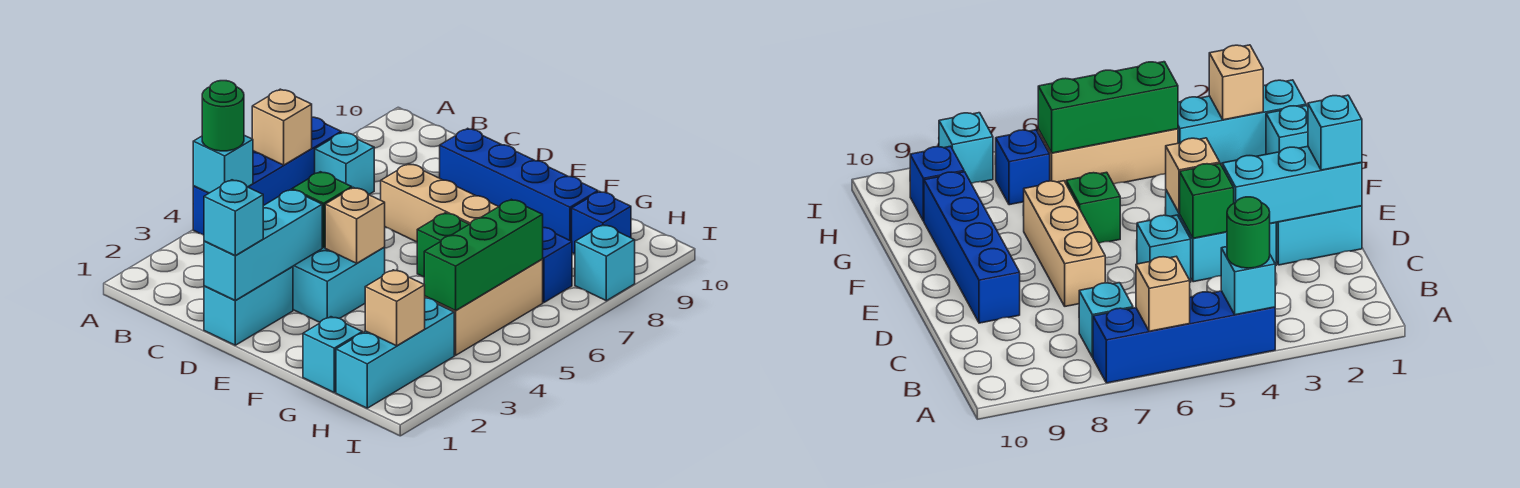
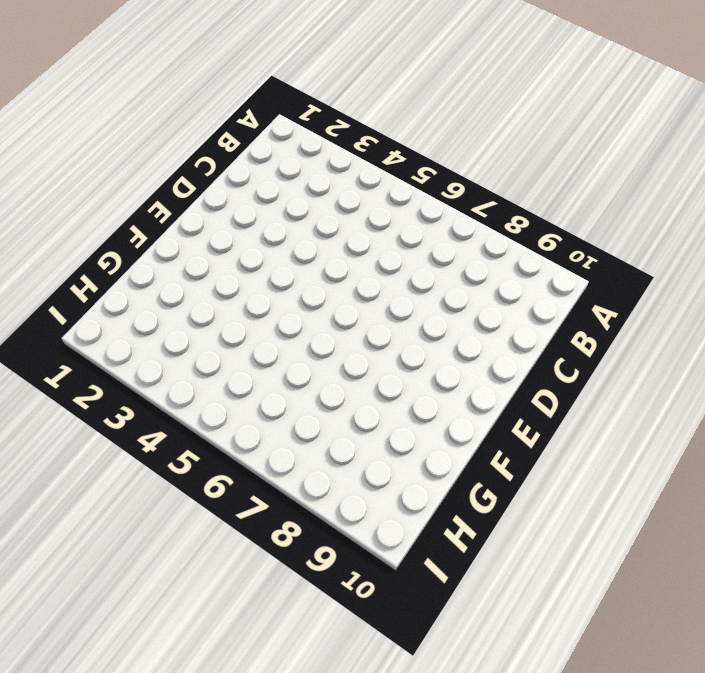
none -> blue brick A4:A7 level 1
none -> cyan brick B7 level 1
none -> cyan brick D1:D2 level 1

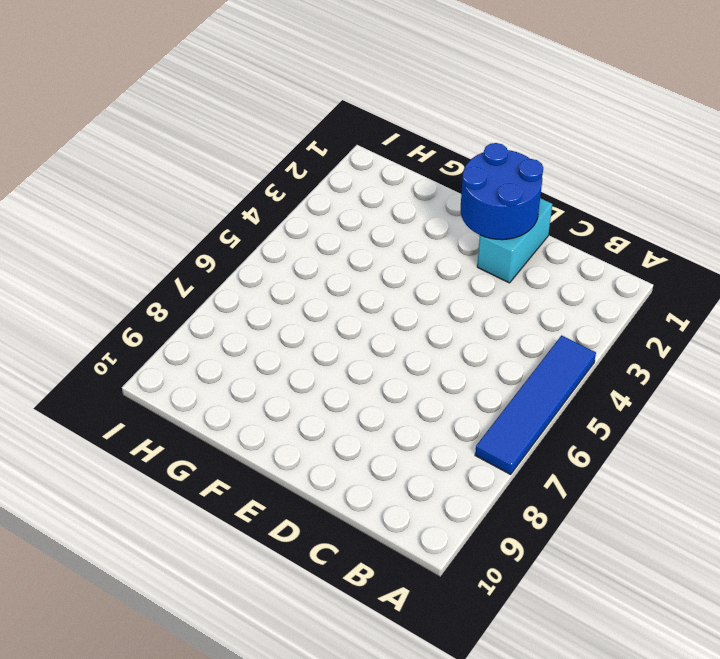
blue tile A4:A7 level 1 -> blue brick A4:A7 level 1
blue round brick D1:E2 level 2 -> cyan brick D1:D3 level 2
none -> cyan brick B7 level 1
none -> cyan brick D3:E4 level 1
none -> cyan brick D5 level 1

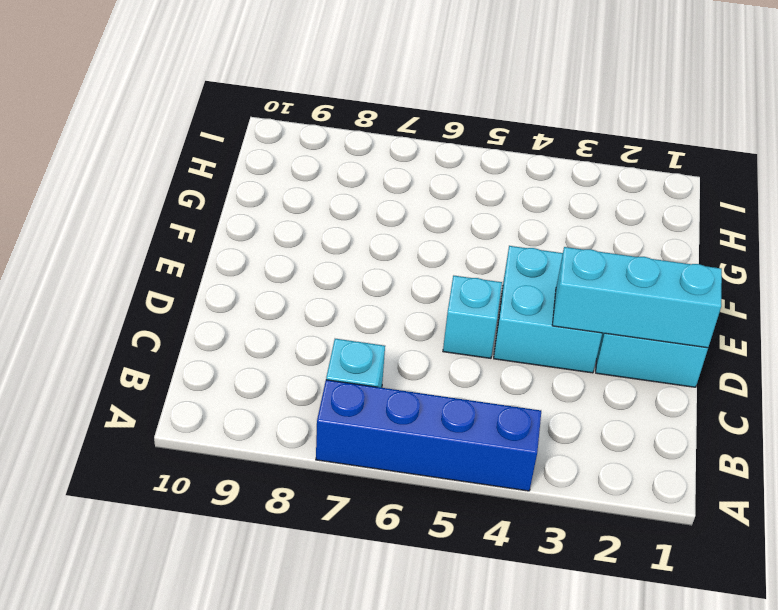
none -> tan brick D7:F7 level 1
none -> blue brick D9:G9 level 1
none -> green brick F6 level 1

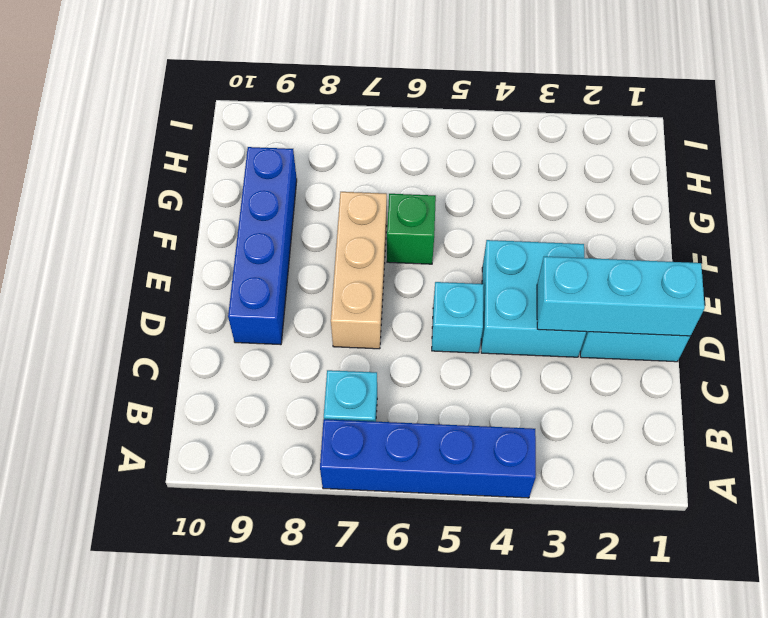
none -> cyan brick G1 level 1
none -> cyan brick H1:H3 level 1
none -> tan brick H4:H6 level 1

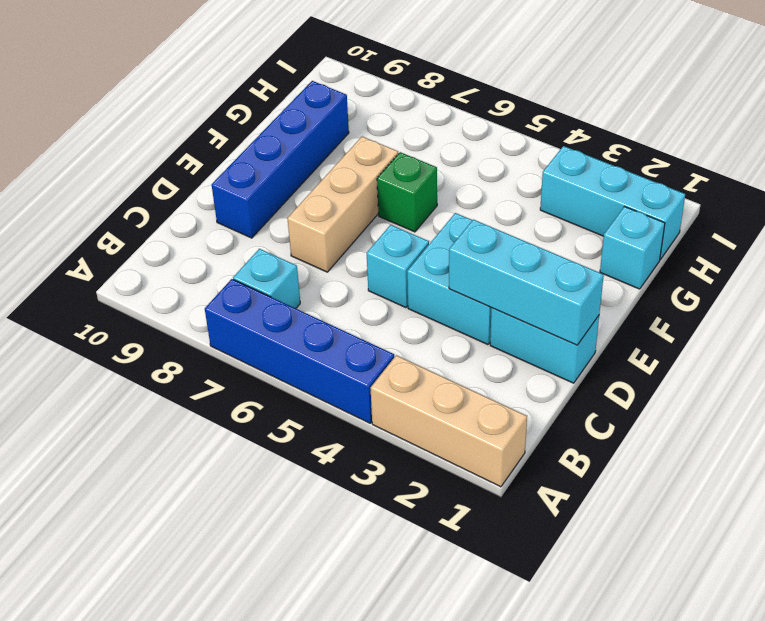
tan brick A1:A3 level 1 -> tan brick H4:H6 level 1
none -> blue brick H7 level 1
none -> blue brick H9 level 1
none -> cyan brick I8 level 1

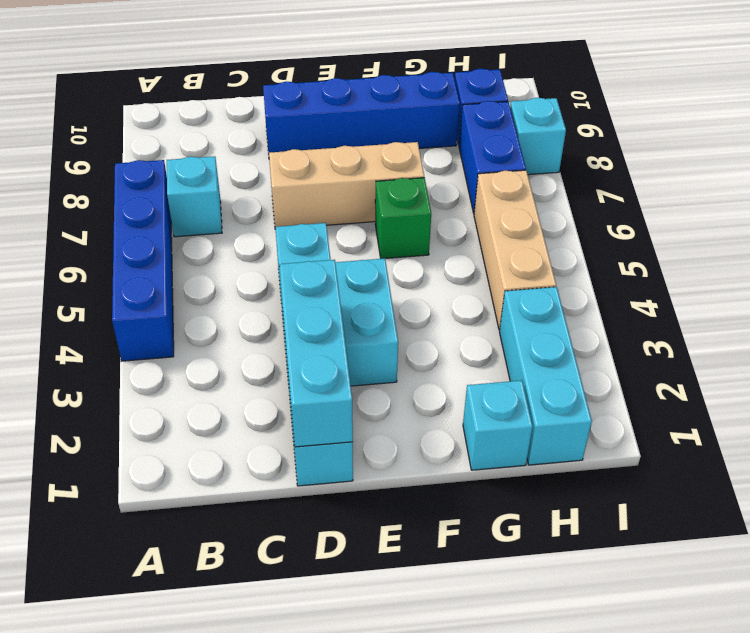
blue brick H7:H8 level 1 -> blue brick H7 level 1
none -> cyan brick A4 level 2
none -> tan brick A6 level 2
none -> green brick D4 level 2

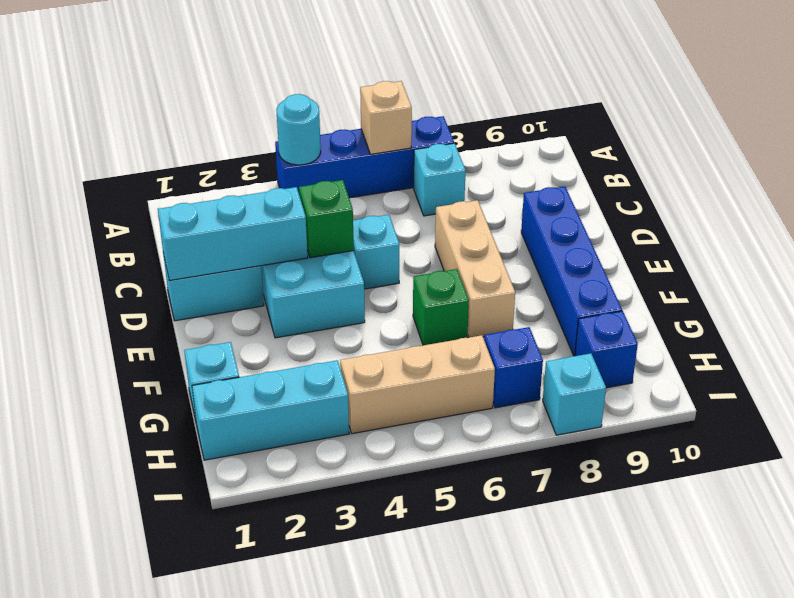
cyan round brick A4 level 2 -> cyan brick A4 level 2
none -> tan brick E4 level 2
none -> tan brick H2 level 2
none -> green brick H4:H6 level 2

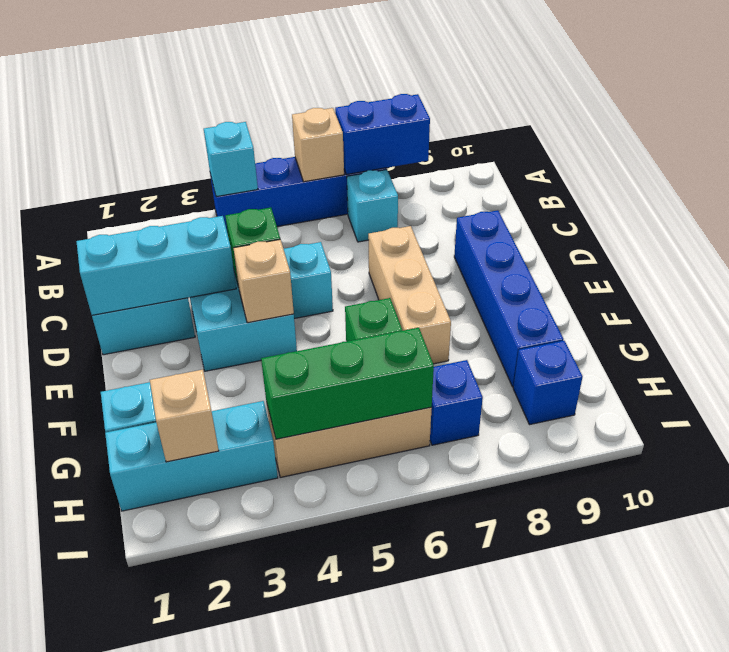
blue brick A7:A8 level 2 -> none
none -> cyan brick I8 level 1
none -> green round brick A4 level 3
none -> cyan brick D1 level 3

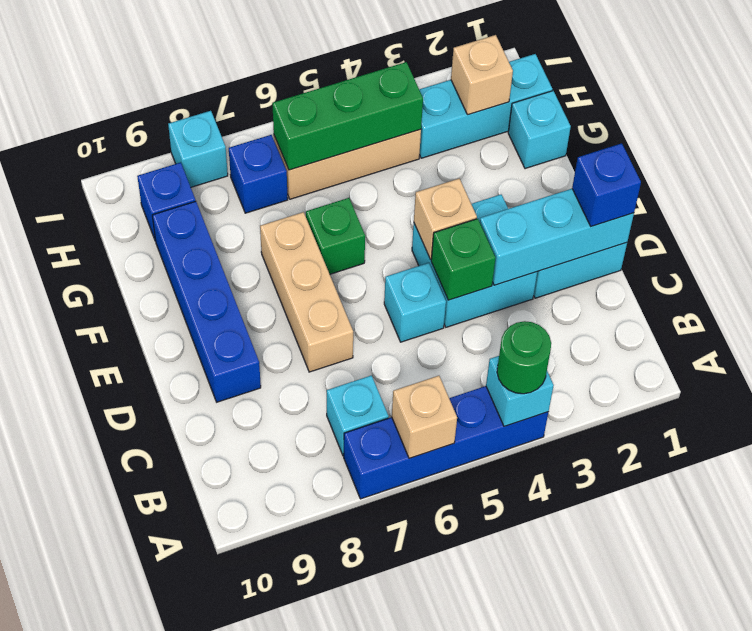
blue brick D1 level 3 -> cyan brick D1 level 3

